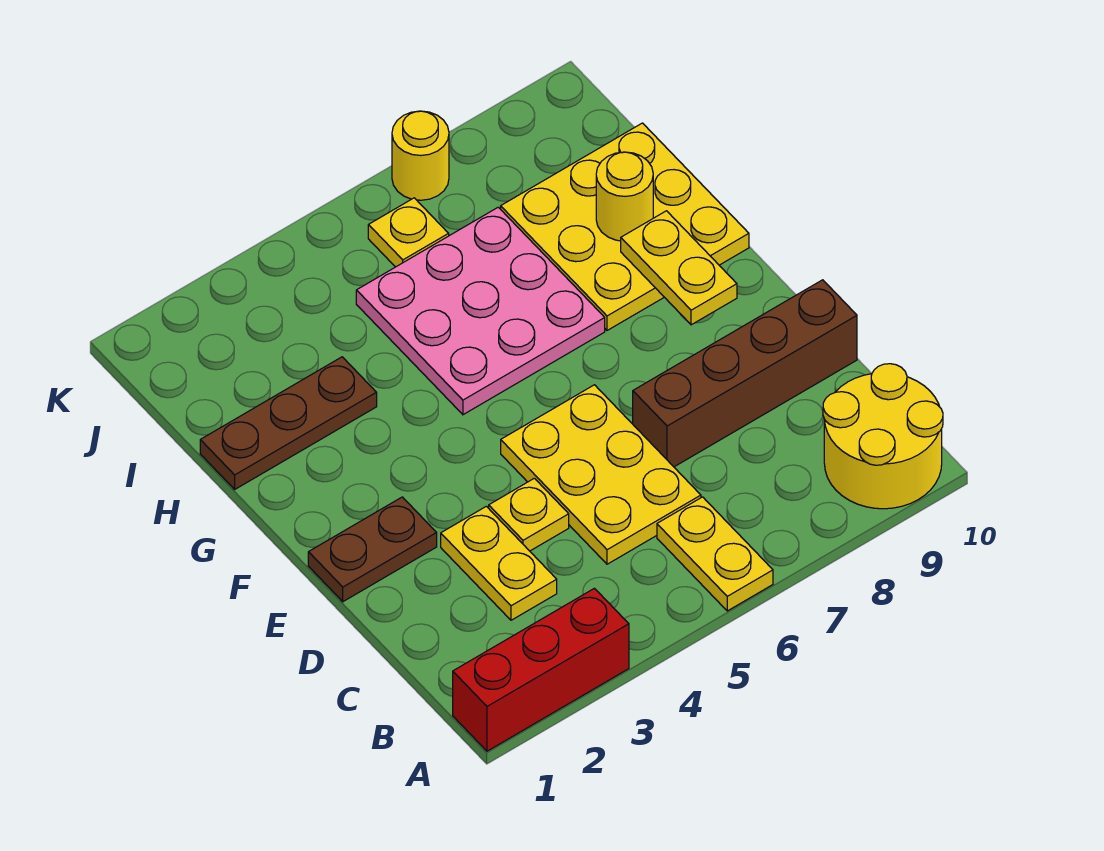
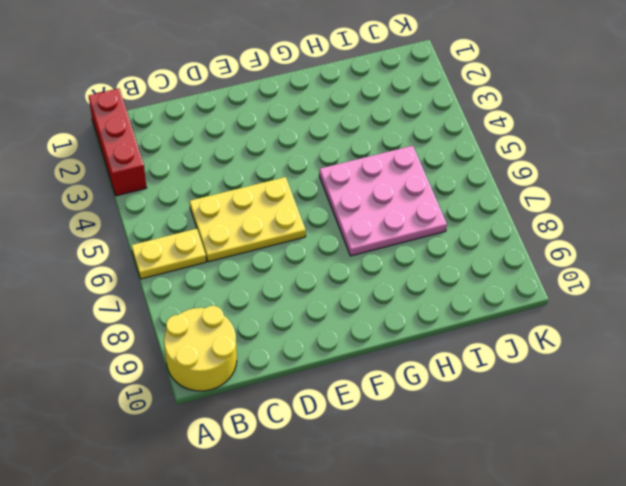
none -> yellow plate C3:D3 level 1
none -> yellow plate D4 level 1
none -> brown brick D7:D10 level 1

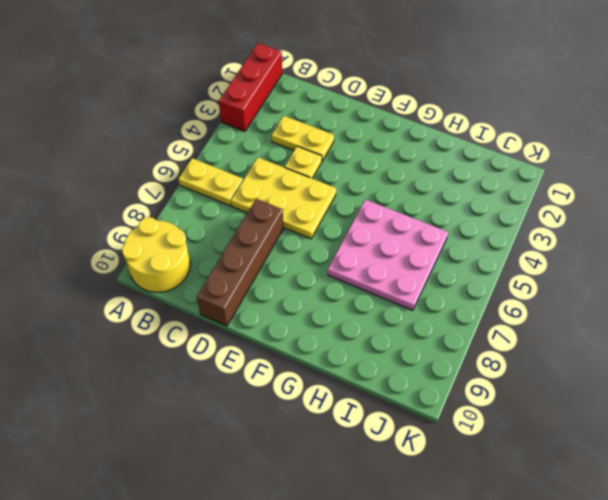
none -> brown plate E1:E2 level 1
none -> yellow plate G8:I10 level 1
none -> brown plate H1:H3 level 1

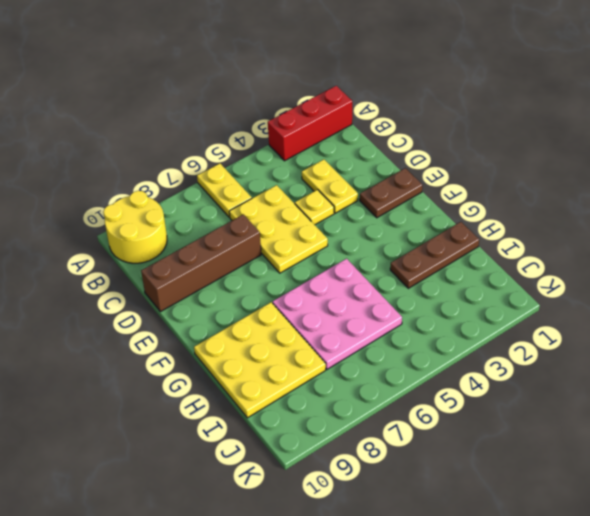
none -> yellow plate J6 level 1
none -> yellow round brick K7 level 1
none -> yellow plate F9:G9 level 2

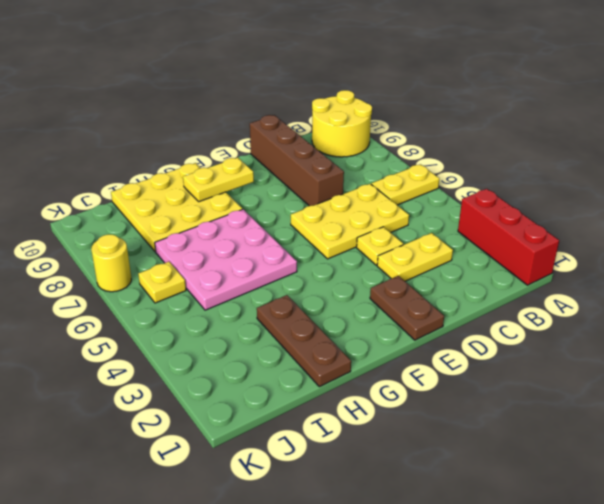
none -> yellow round brick H9 level 2

